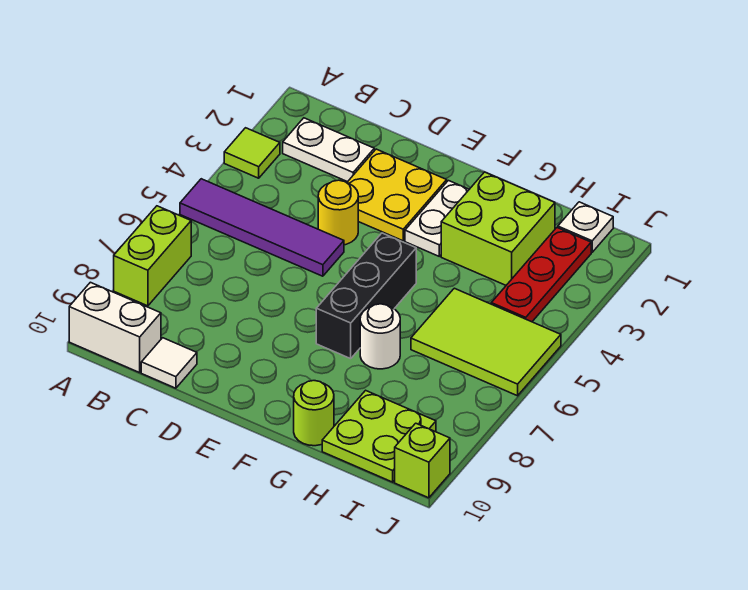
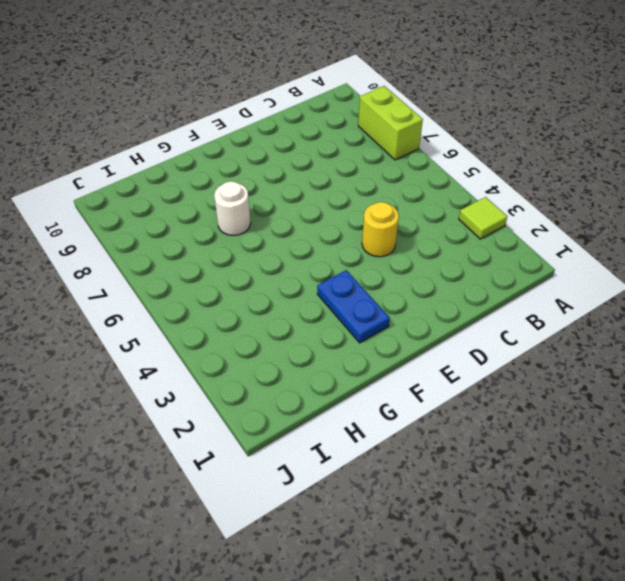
blue plate F2:F3 level 1 -> white plate F2:F3 level 1
none -> purple tile A5:D5 level 1
none -> white brick A10:B10 level 1
none -> white plate B2:C2 level 1

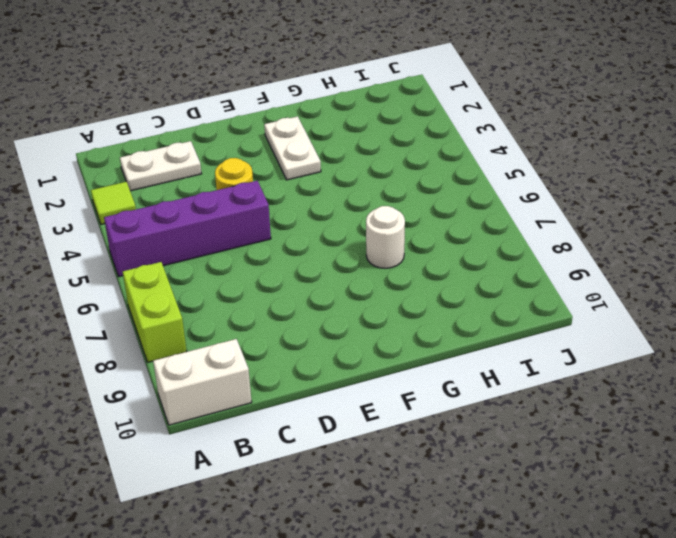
purple brick A5:D5 level 1 -> purple tile A5:D5 level 1
none -> white tile C10 level 1
none -> yellow plate D2:E3 level 1
none -> black brick F5:F7 level 1

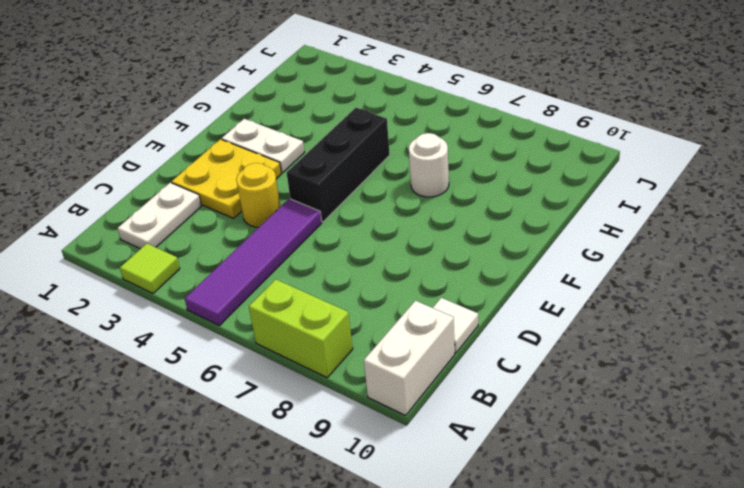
black brick E5:G5 level 1 -> black brick F5:F7 level 1
none -> lime brick G2:H3 level 1
none -> lime round brick G10 level 1
none -> lime tile H5:J6 level 1

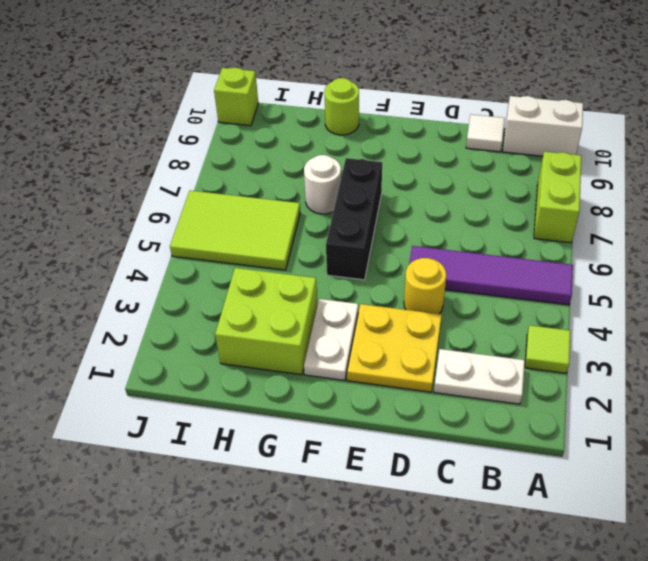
none -> lime plate H9:I10 level 1
none -> white plate I1 level 1
none -> red plate I2:I4 level 1

